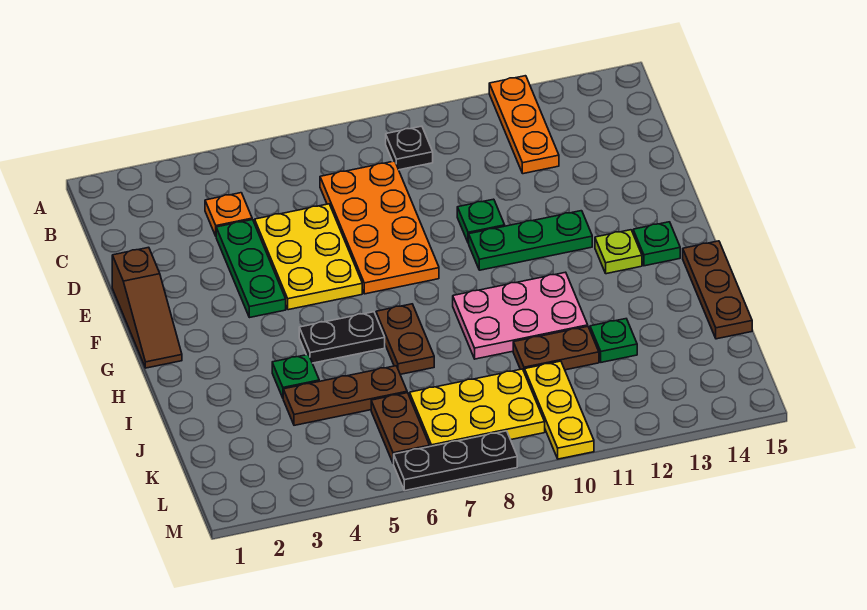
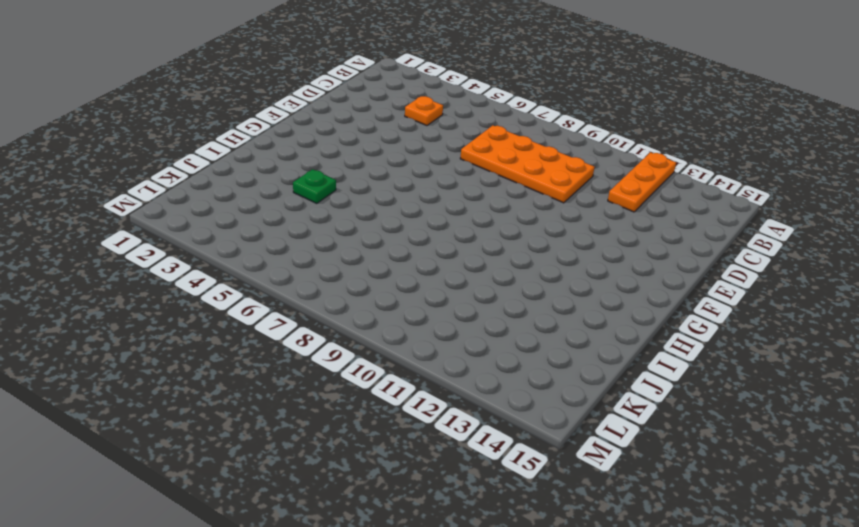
orange plate C7:D10 level 1 -> orange plate C7:F8 level 1
none -> black plate B9 level 1
none -> green plate D4:F4 level 1
none -> yellow plate D5:F6 level 1

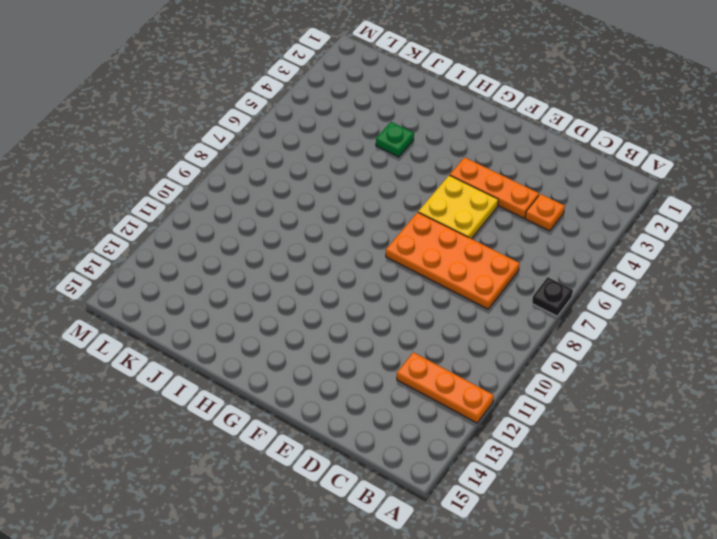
black plate A7 level 1 -> black plate B9 level 1
orange plate D4:F4 level 1 -> green plate D4:F4 level 1
yellow plate E5:F6 level 1 -> yellow plate D5:F6 level 1
none -> brown slope E1:G1 level 1 top E
none -> green plate E10 level 1
none -> green plate F10:F12 level 1

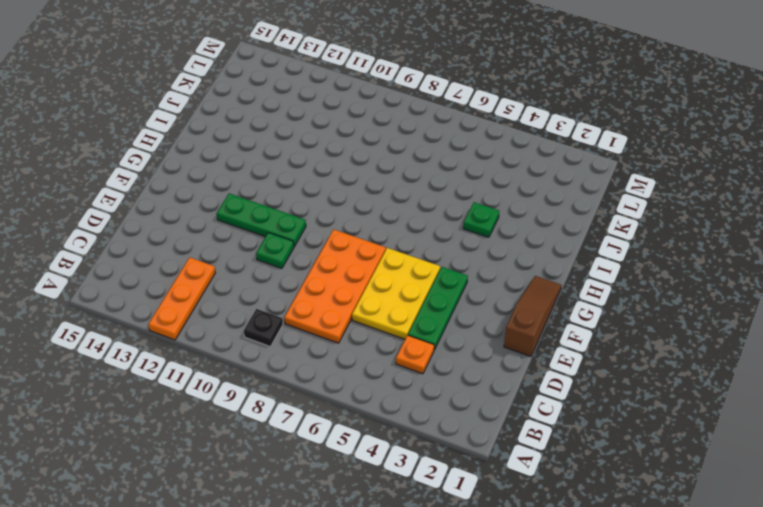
none -> lime plate G13 level 1
none -> green plate G14 level 1
none -> black plate H5:H6 level 1

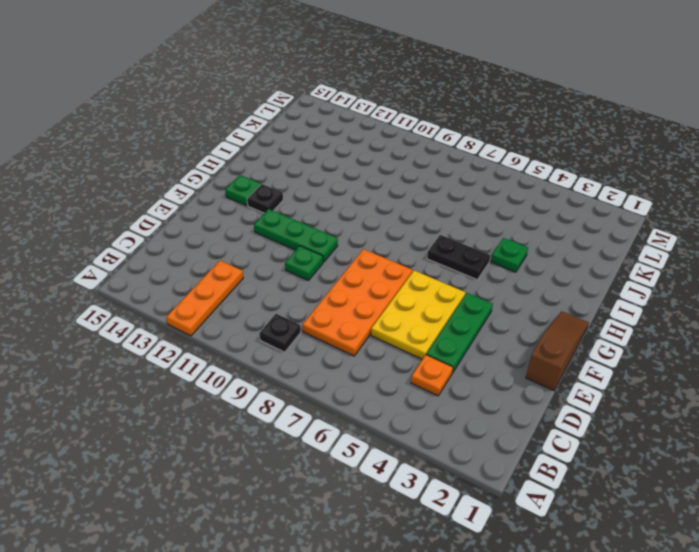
black plate G13 level 1 -> lime plate G13 level 1
none -> brown plate H7:I7 level 1
none -> pink plate H9:I11 level 1
none -> brown plate H15:J15 level 1

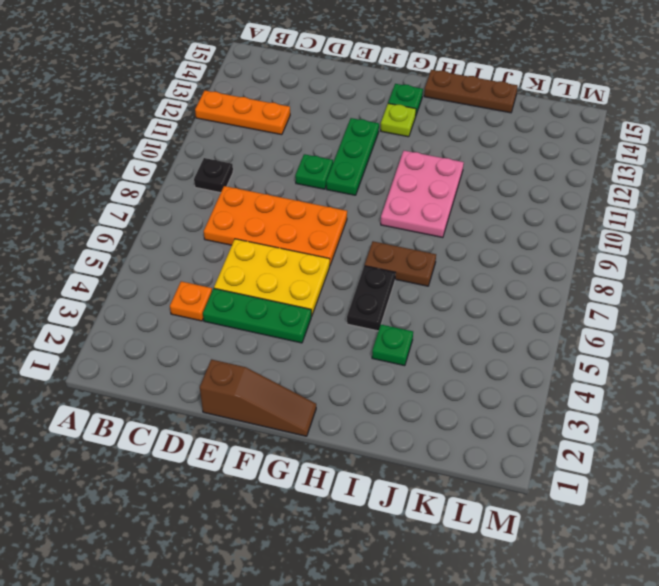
none -> brown plate J4:J6 level 1
none -> brown plate J10:J11 level 1
none -> green plate J12 level 1

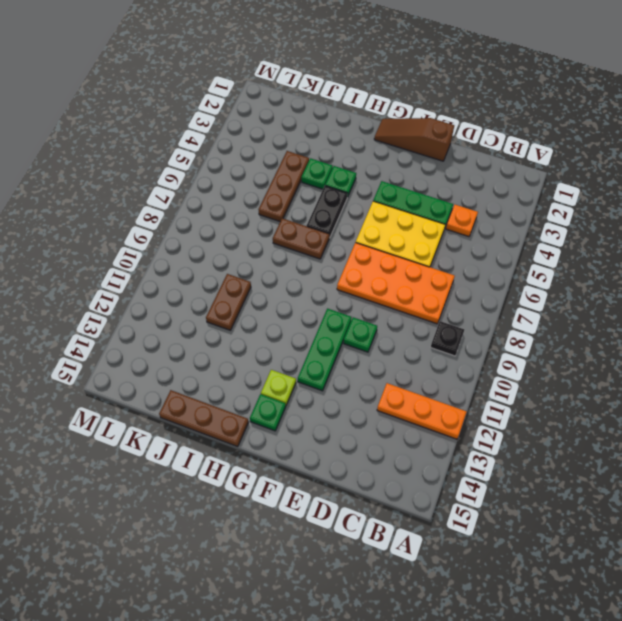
green plate H4 level 1 -> green plate J12 level 1
none -> pink plate H9:I11 level 1
none -> brown plate K6:L6 level 1
none -> yellow plate K7:L9 level 1

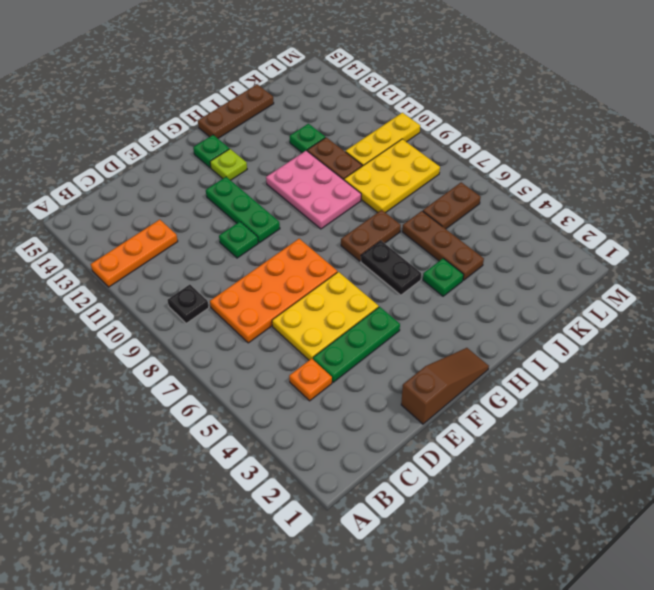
yellow plate J8:L9 level 1 -> yellow plate K7:L9 level 1
none -> black plate M6:M8 level 1

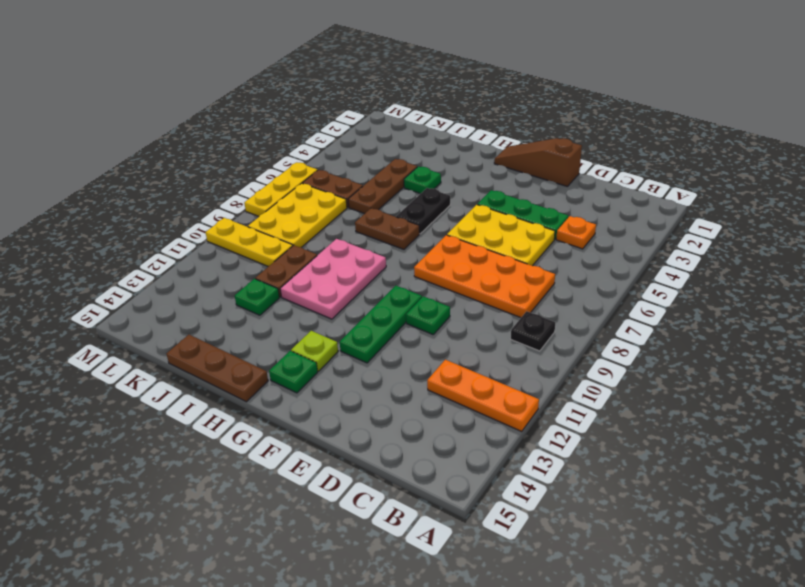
yellow plate M6:M8 level 1 -> black plate M6:M8 level 1

